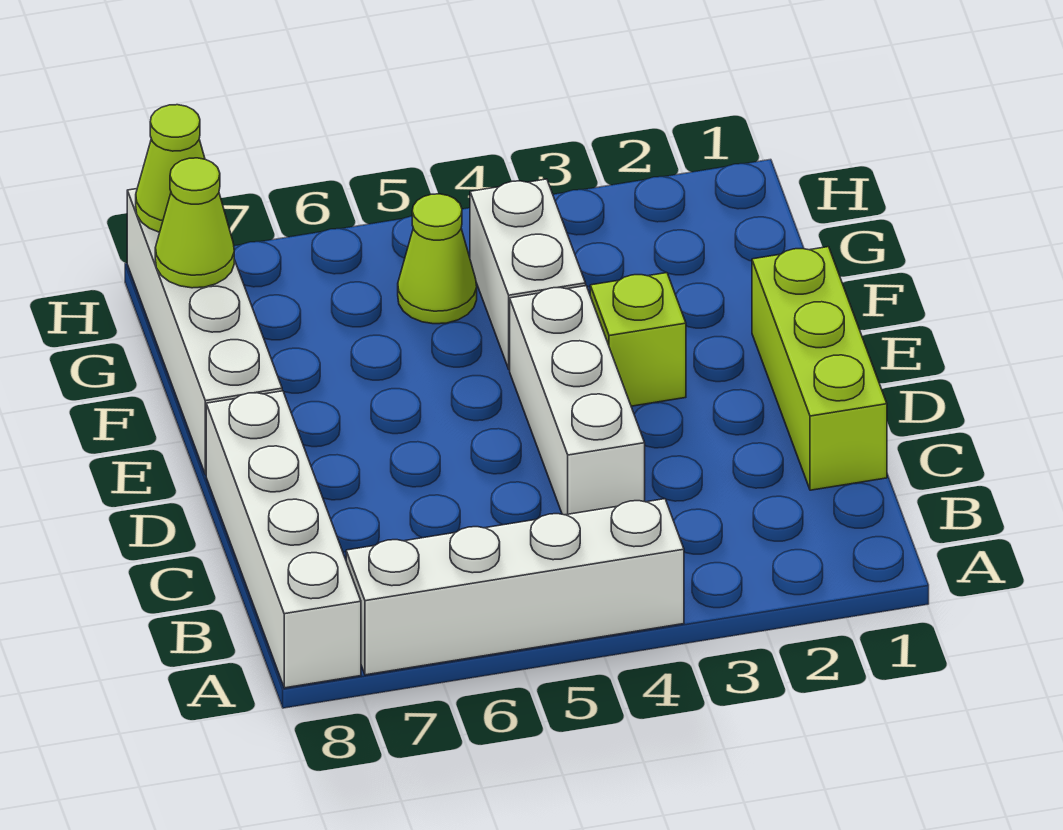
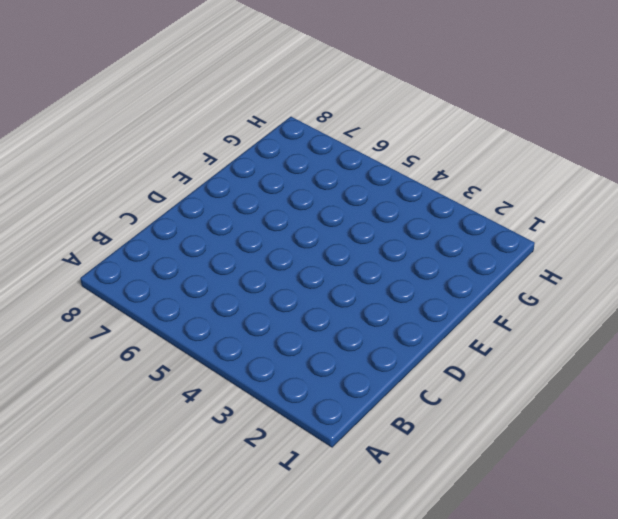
none -> white brick A4:A7 level 1
none -> white brick A8:D8 level 1

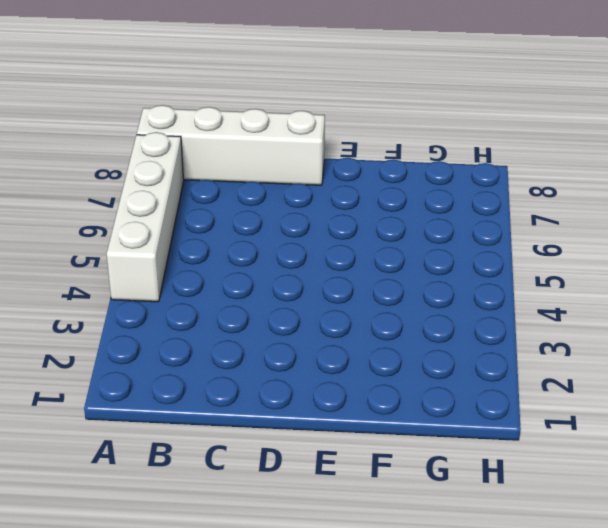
none -> lime brick C1:E1 level 1
none -> white brick C4:E4 level 1

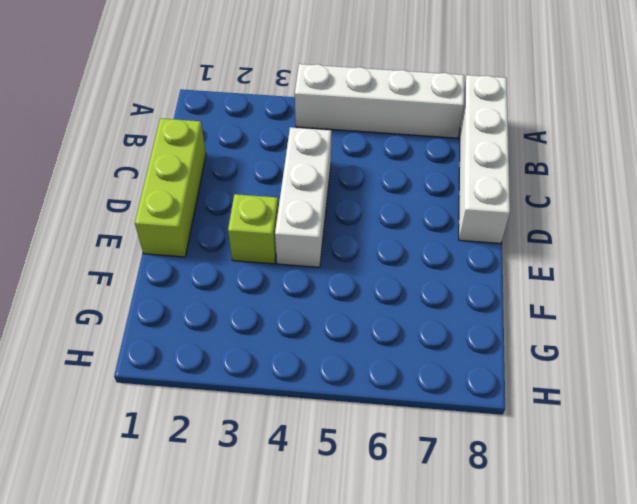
none -> white brick E8:H8 level 1
none -> white brick F4:G4 level 1

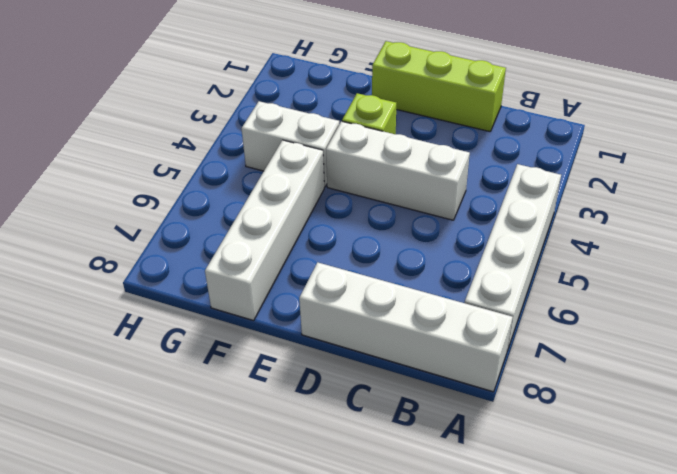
white brick F5:F8 level 1 -> white brick E8:H8 level 1
none -> lime cone G5 level 1
none -> lime cone G8 level 2

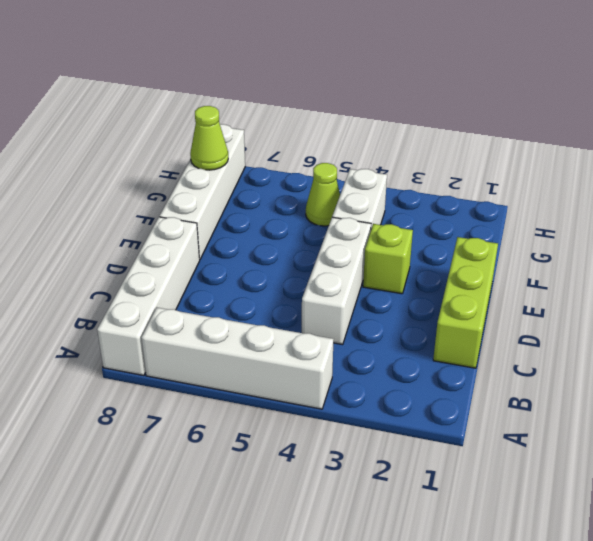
none -> lime cone H8 level 2

